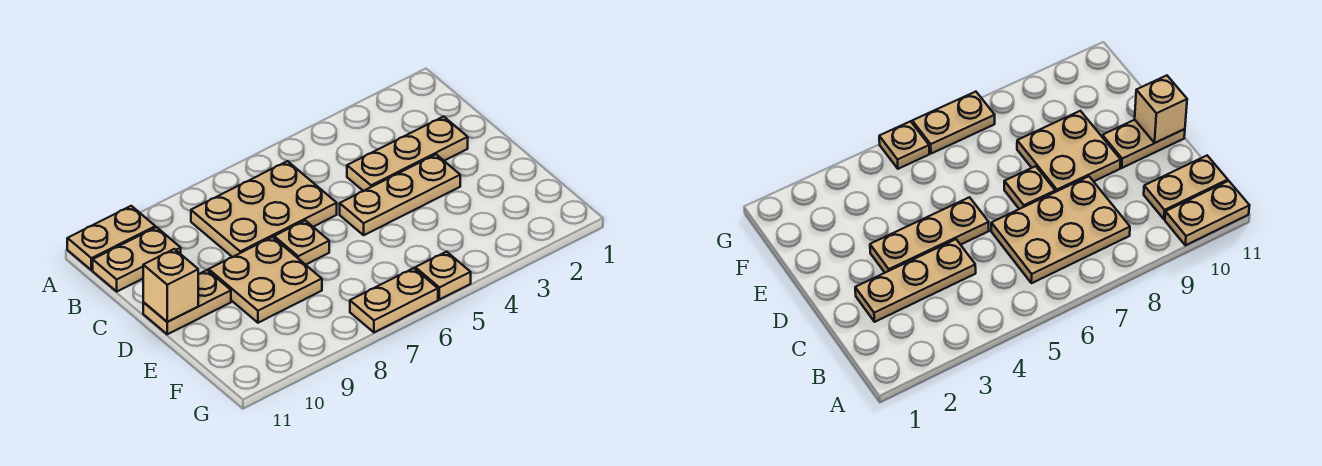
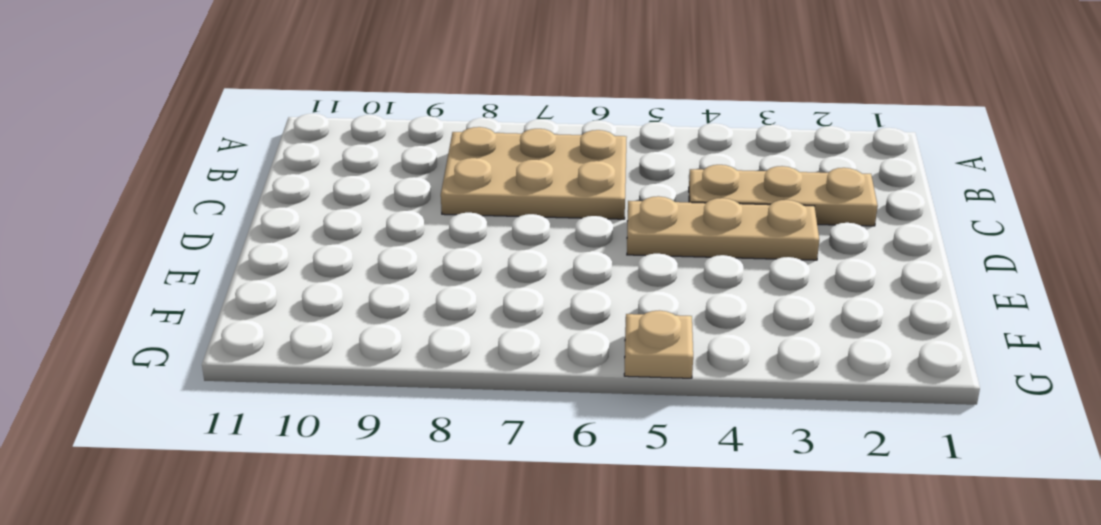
none -> tan plate A10:A11 level 1
none -> tan plate B10:B11 level 1

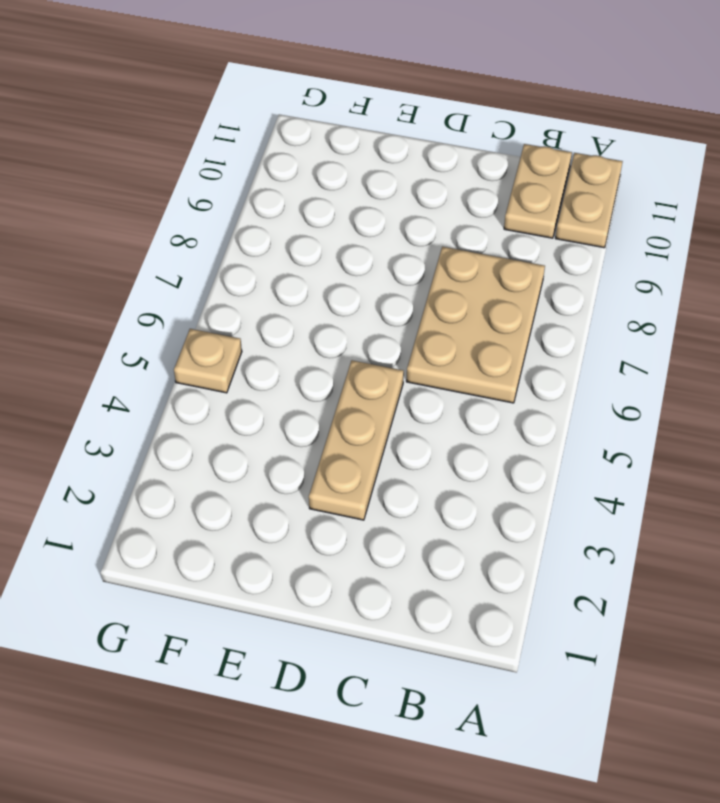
none -> tan plate C2:C4 level 1
none -> tan plate D7 level 1

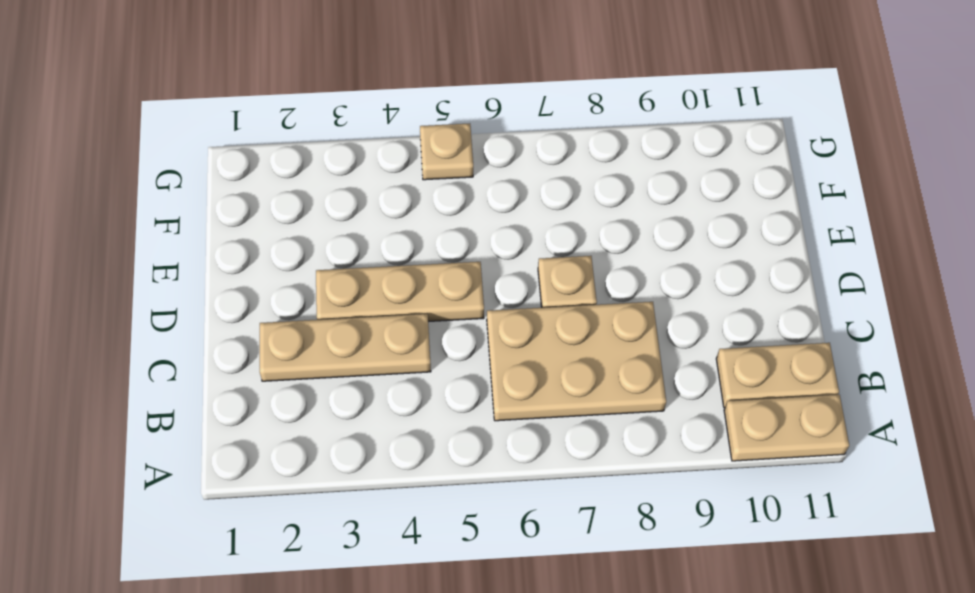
none -> tan plate D8:E9 level 1
none -> tan plate D10:D11 level 1

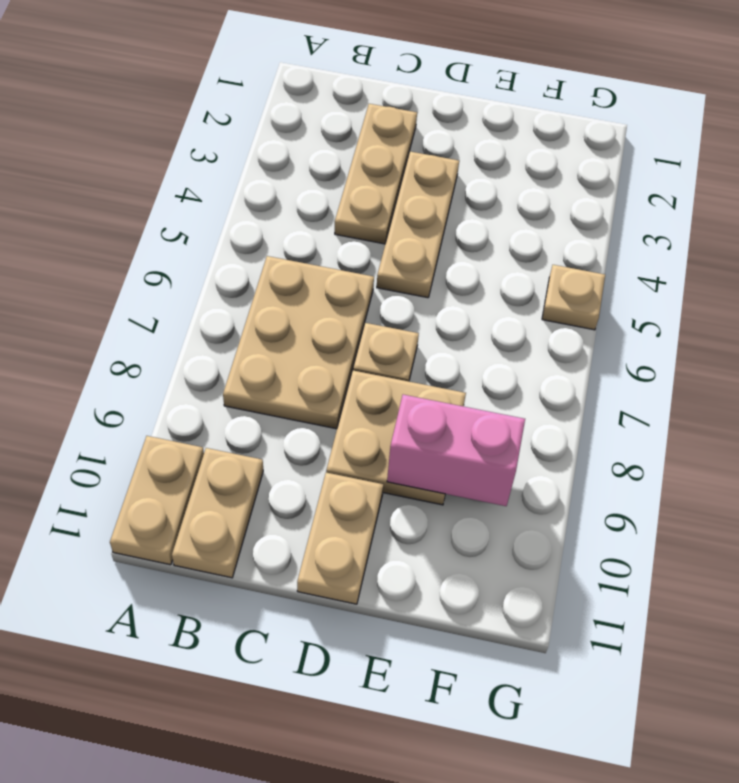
pink brick E9:F9 level 2 -> none
none -> tan plate G6:G7 level 1
none -> tan brick D11 level 2

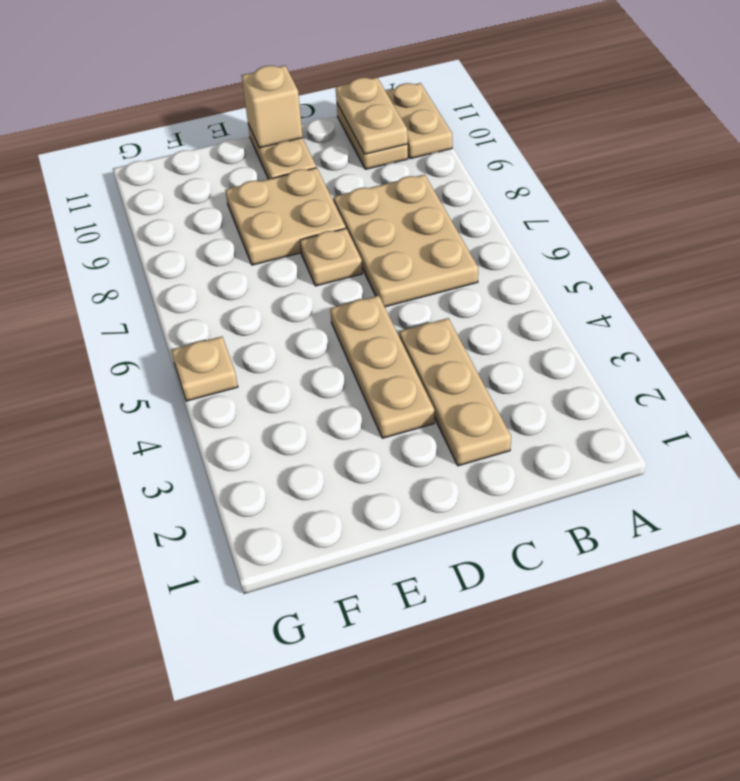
tan plate B10:B11 level 2 -> tan plate G6:G7 level 1

